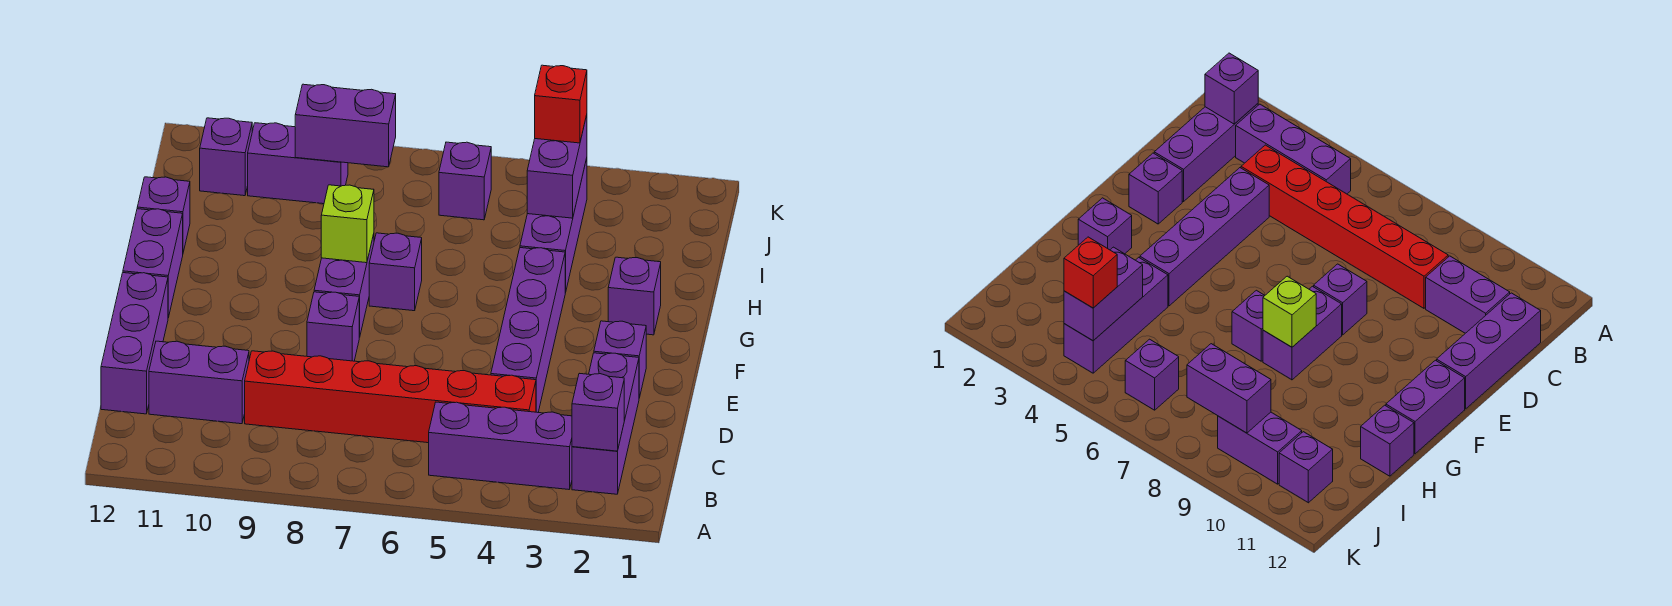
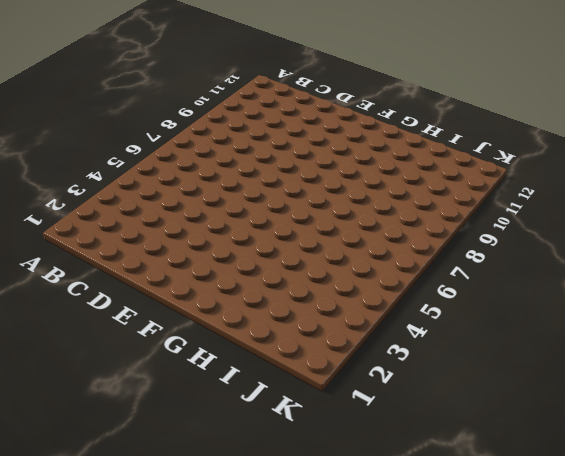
none -> purple brick B2:D2 level 1
none -> purple brick B3:B5 level 1
none -> red brick C4:C9 level 1

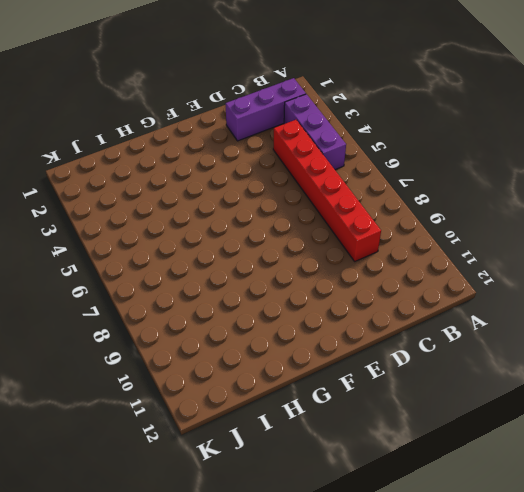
none -> purple brick C10:C11 level 1
none -> purple brick C12:E12 level 1
none -> purple brick D4:G4 level 1

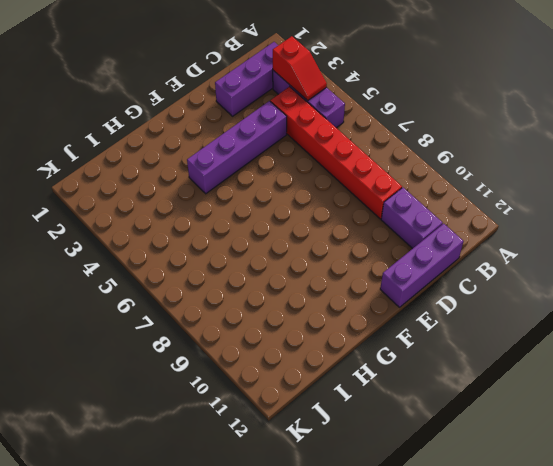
red slope B3:B4 level 2 top 3 -> none
none -> purple brick E2 level 1
none -> purple brick E8 level 1
none -> purple brick F8:G8 level 1

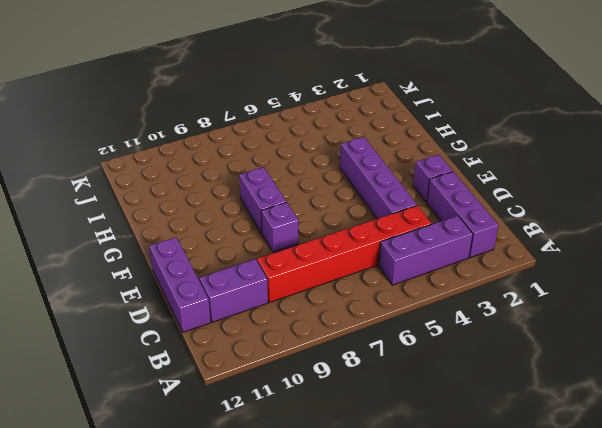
none -> purple brick F12:G12 level 1
none -> purple brick G2 level 1
none -> purple brick G7 level 1

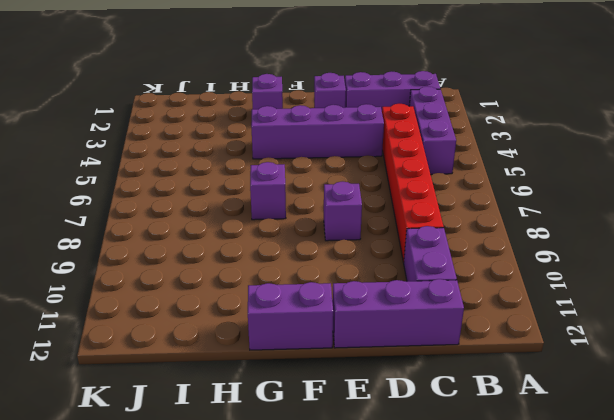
none -> purple brick F8:G8 level 1
none -> purple brick H4:J4 level 1
none -> purple brick H12 level 1

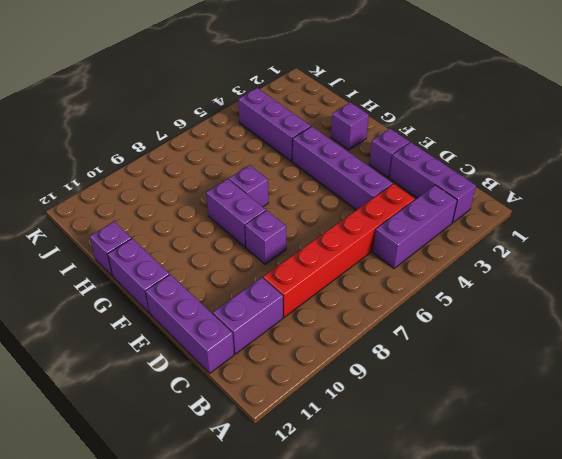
none -> purple brick J6 level 1
none -> purple brick J9:J10 level 1
none -> purple brick J11 level 1

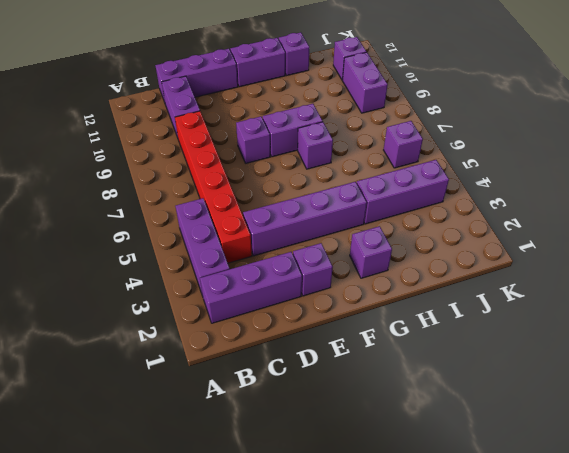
none -> purple brick B2 level 2
none -> lime brick G8 level 2
none -> purple brick I4:J4 level 2

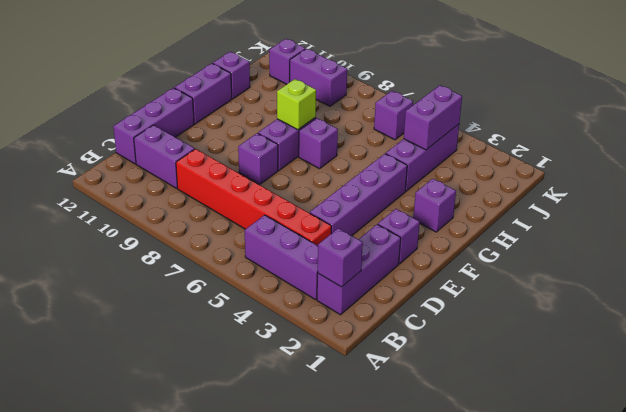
none -> purple brick J8:J9 level 2
none -> red brick J4 level 3

